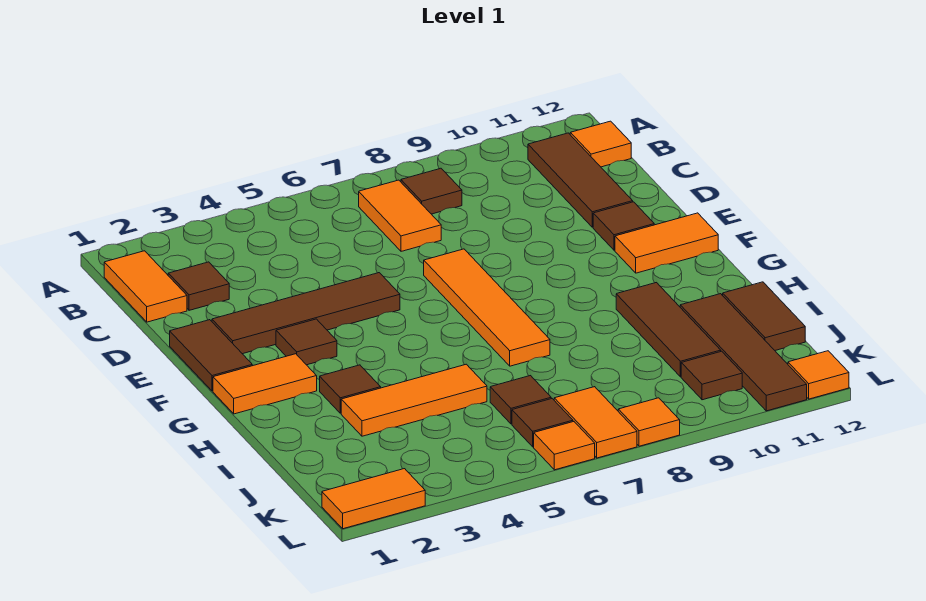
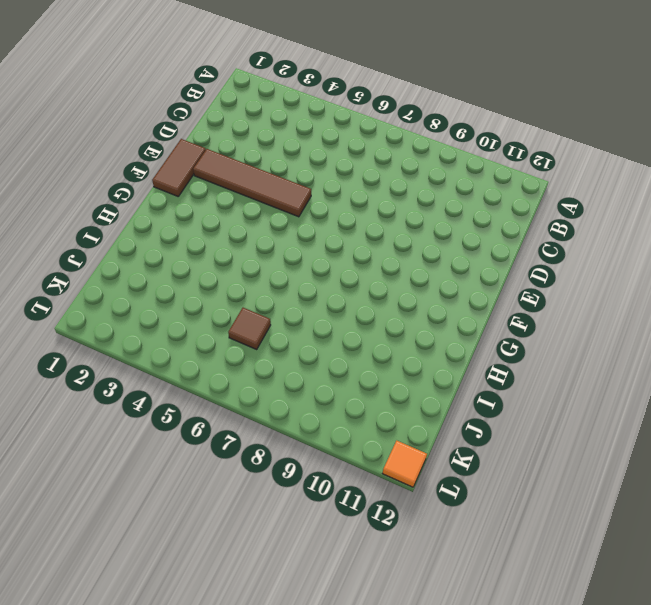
none -> orange tile B1:C1 level 1
none -> orange tile B7:C7 level 1
none -> brown tile B8 level 1

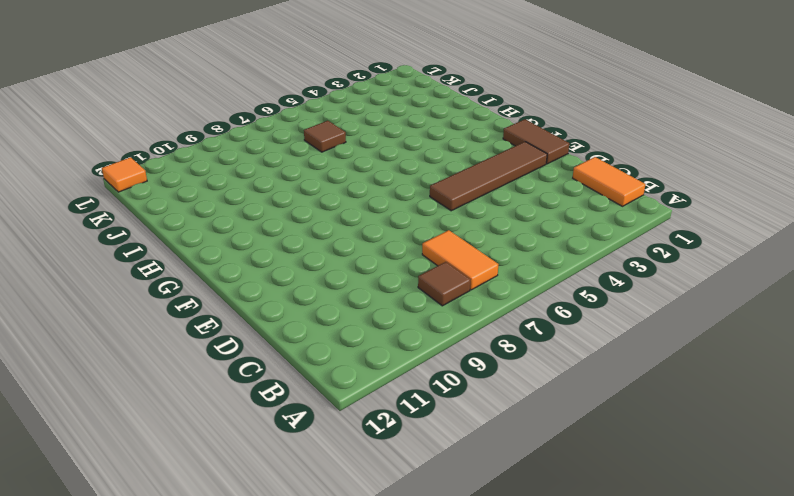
none -> brown tile B11:D11 level 1
none -> orange tile B12 level 1
none -> brown tile C2 level 1

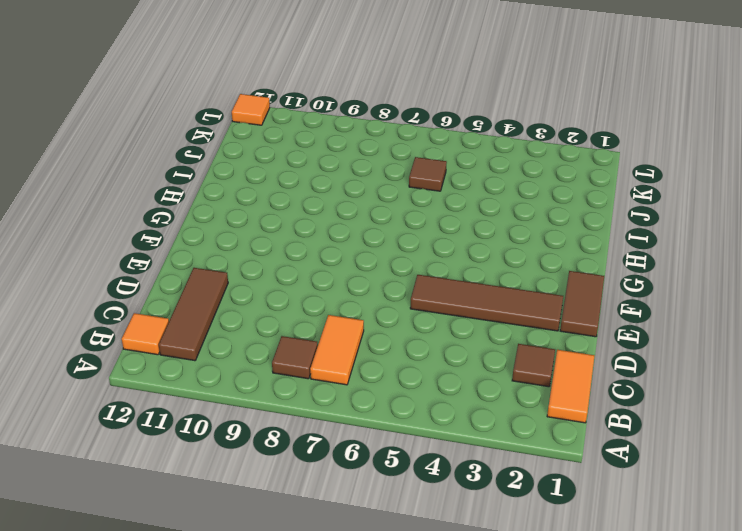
none -> orange tile E7:H7 level 1
none -> brown tile E11 level 1
none -> brown tile F3 level 1

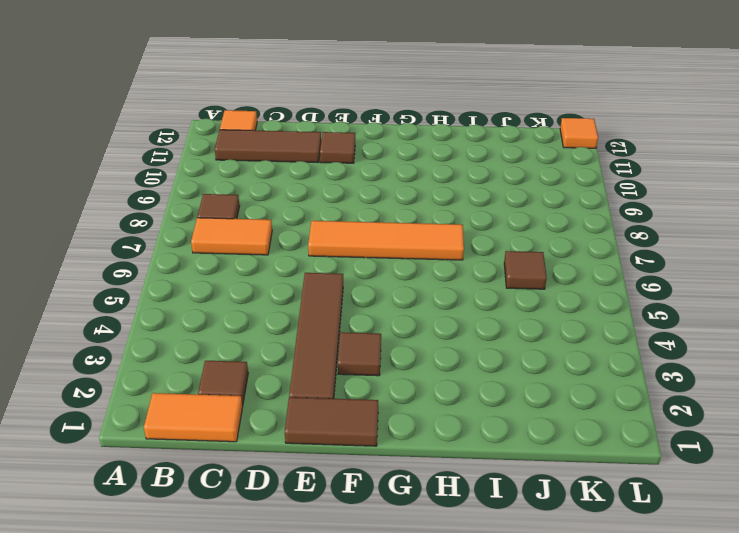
none -> orange tile F11:F12 level 1
none -> orange tile G1:G2 level 1
none -> brown tile H3 level 1

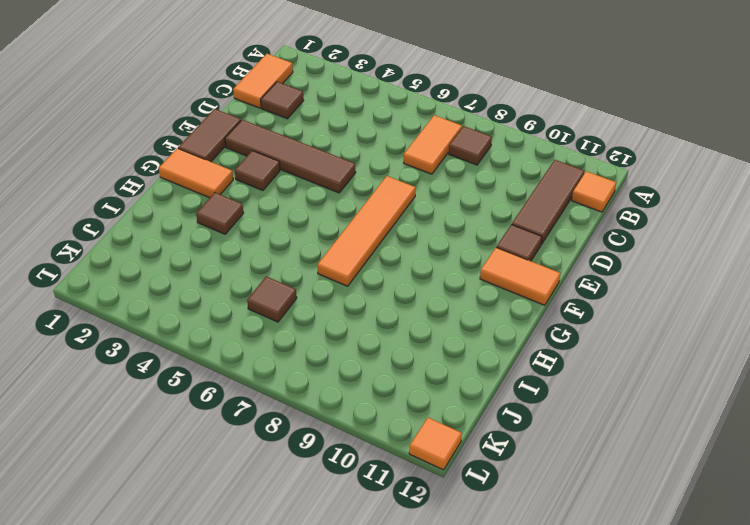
none -> brown tile H10:J10 level 1
none -> orange tile I3:I5 level 1
none -> brown tile I11:L11 level 1

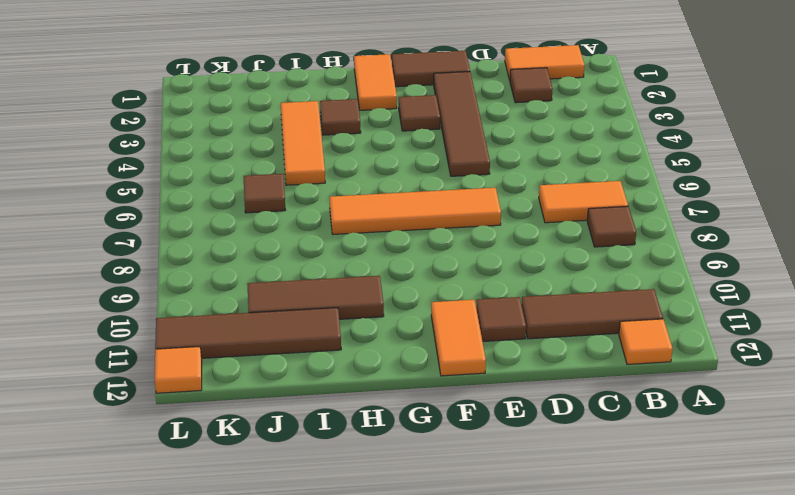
none -> brown tile I12:J12 level 1
none -> brown tile K6 level 1
none -> orange tile K7:L7 level 1

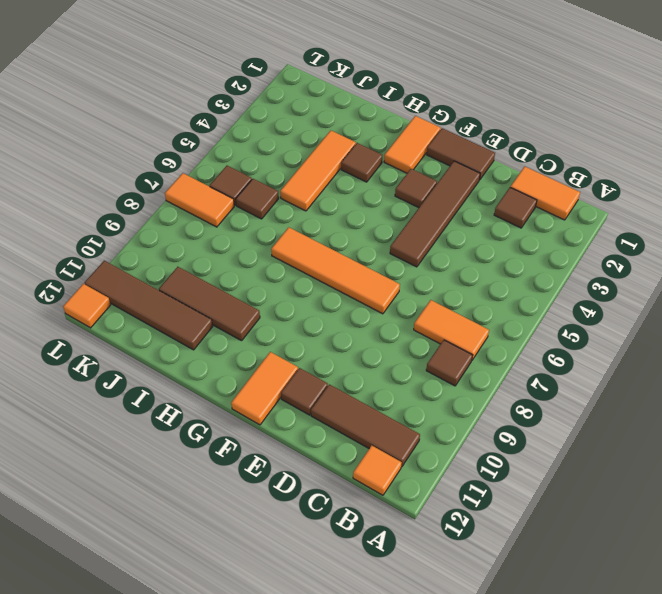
none -> brown tile I12:J12 level 1
none -> brown tile K10 level 1
none -> orange tile L1:L2 level 1

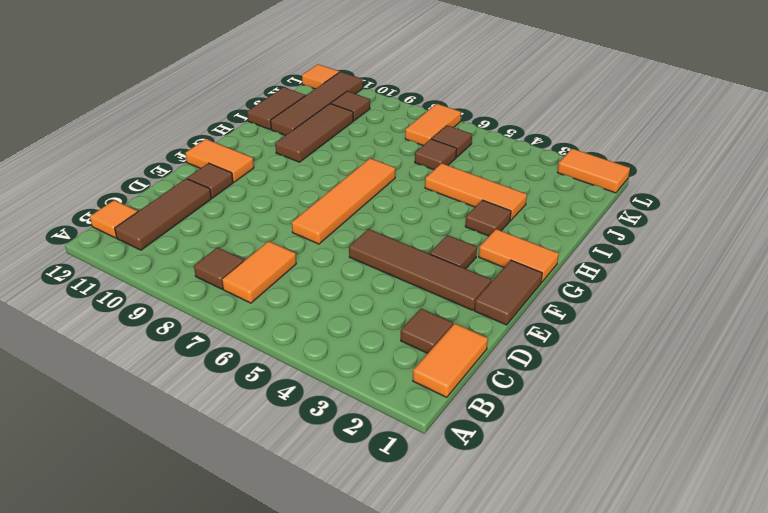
none -> orange tile L6 level 1
none -> orange tile L8 level 1

